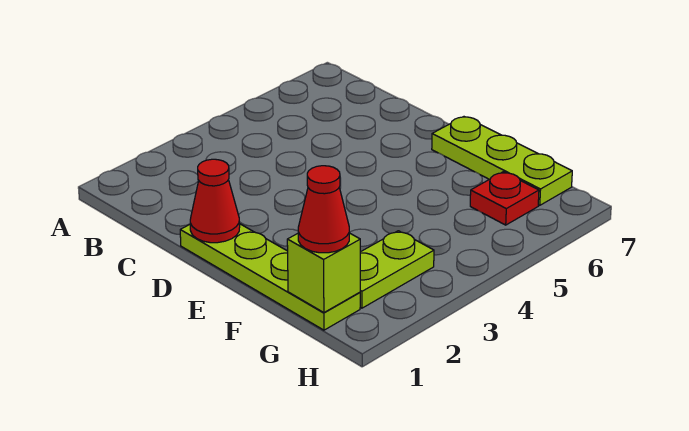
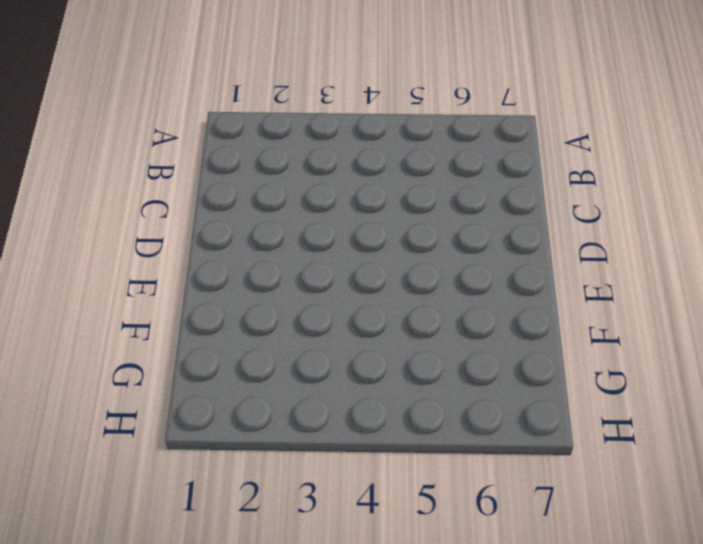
none -> lime plate D1:G1 level 1
none -> lime plate E7:G7 level 1

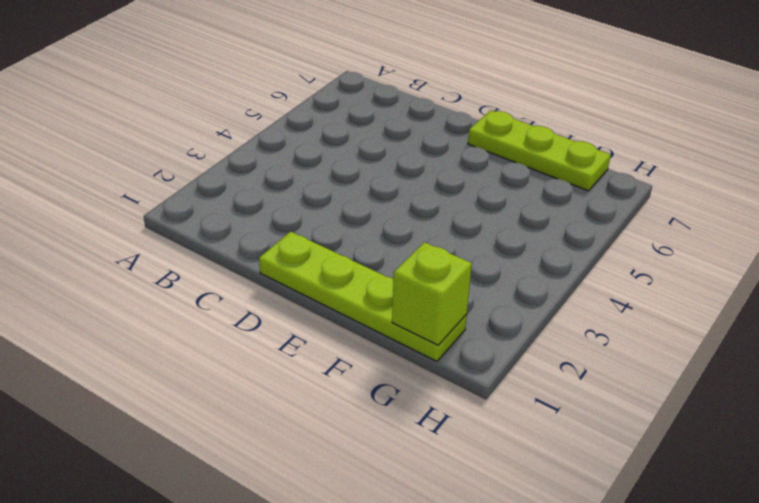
none -> lime plate G2:G3 level 1
none -> red plate G6 level 1

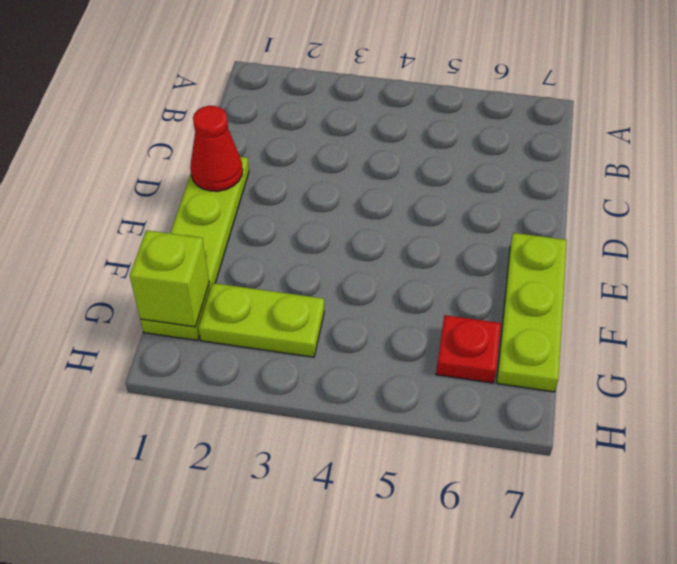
none -> red cone G1 level 3

